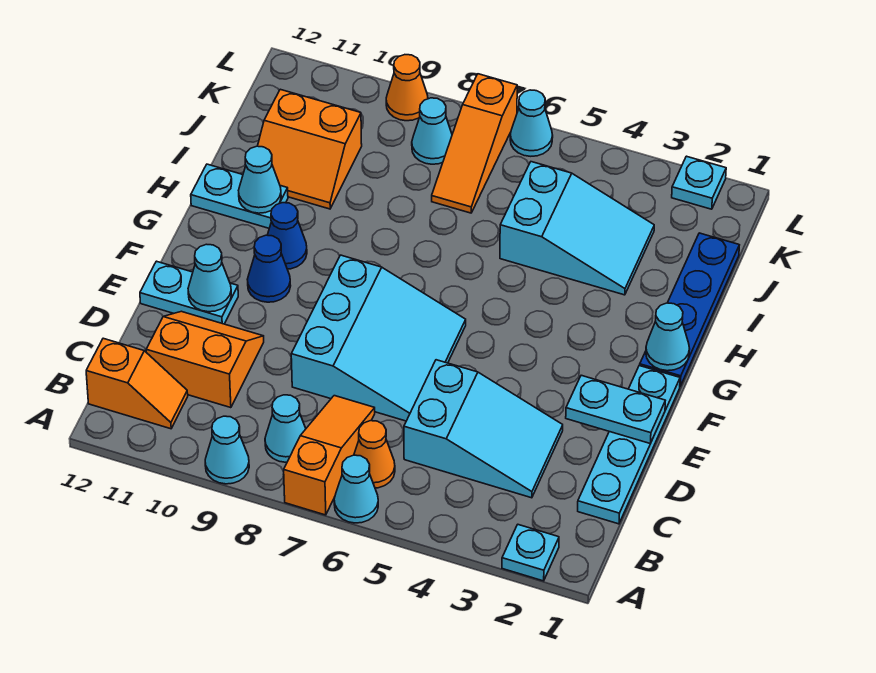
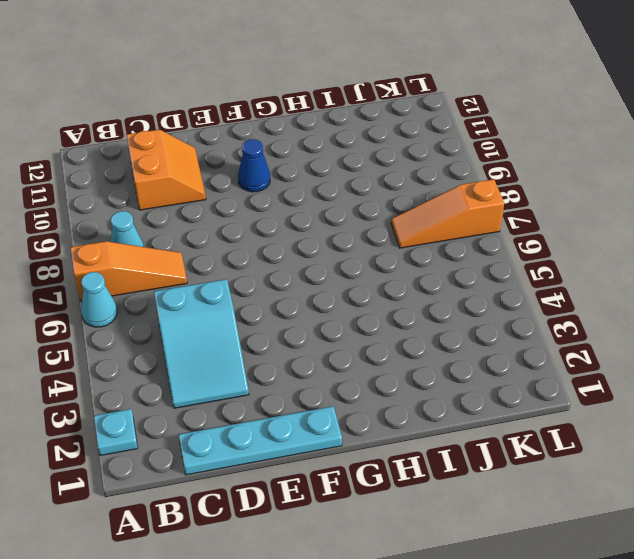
none -> cyan cone A9 level 1
none -> orange cone B6 level 1
none -> orange slope B11:B12 level 1 top 12

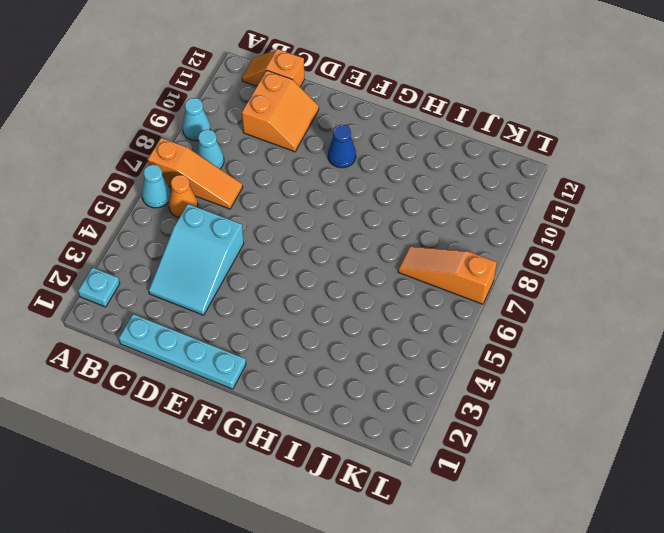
orange slope B12:C12 level 1 top C -> orange slope B11:B12 level 1 top 12
none -> cyan slope D6:F8 level 1 top 8
none -> cyan plate E11:E12 level 1
none -> blue plate G1:J1 level 1

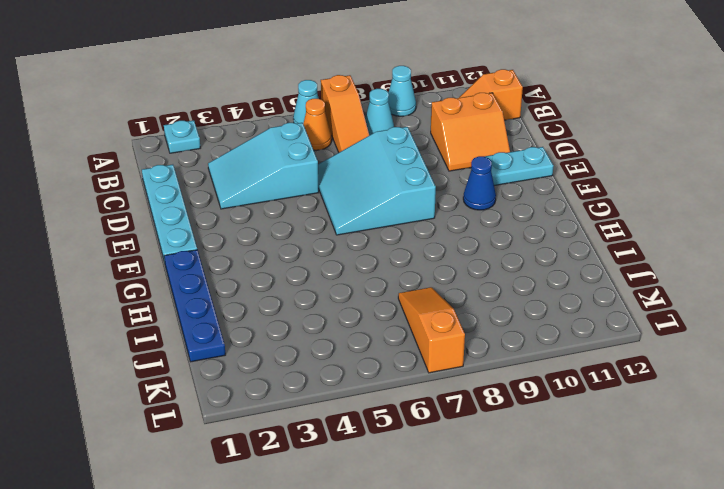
none -> blue cone G10 level 1
none -> cyan plate H11:H12 level 1
none -> cyan slope I3:J5 level 1 top 5

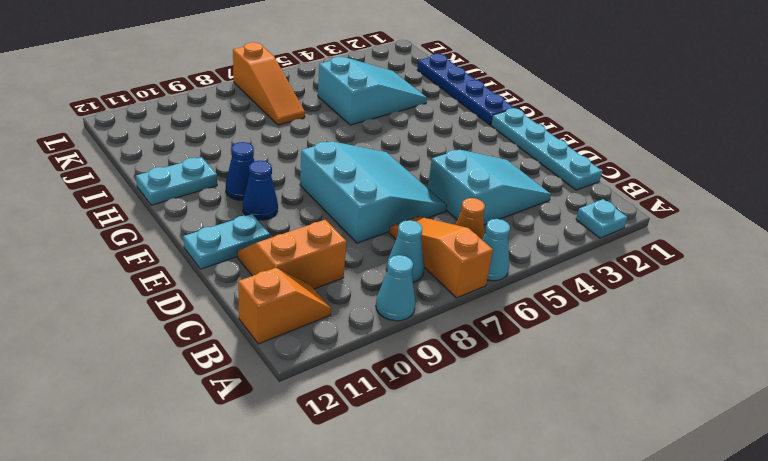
none -> orange slope I10:J11 level 1 top J
none -> cyan cone K8 level 1
none -> cyan plate L2 level 1

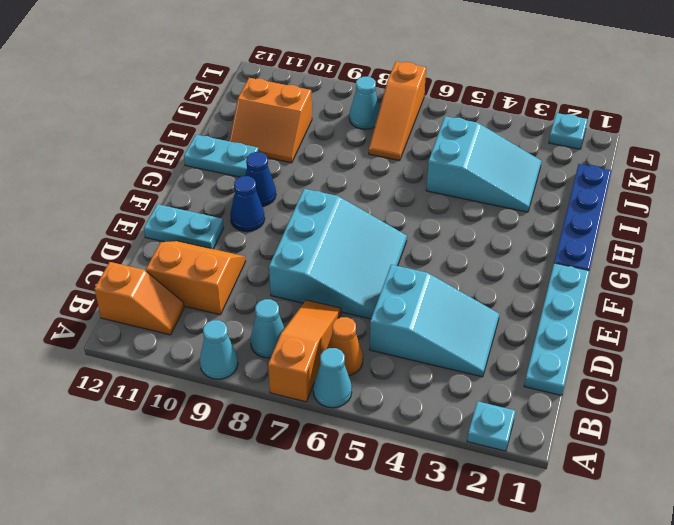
none -> cyan cone L6 level 1
none -> orange cone L9 level 1
none -> cyan plate E1:E2 level 2

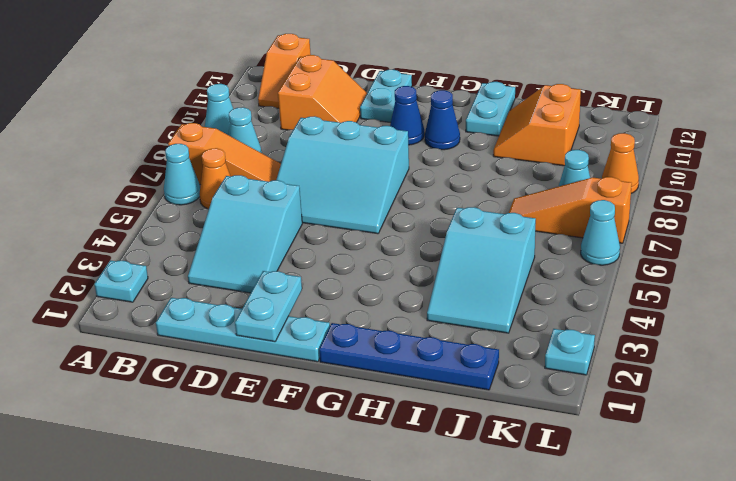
none -> cyan cone E11 level 2
none -> cyan cone G1 level 2
none -> cyan cone H11 level 2

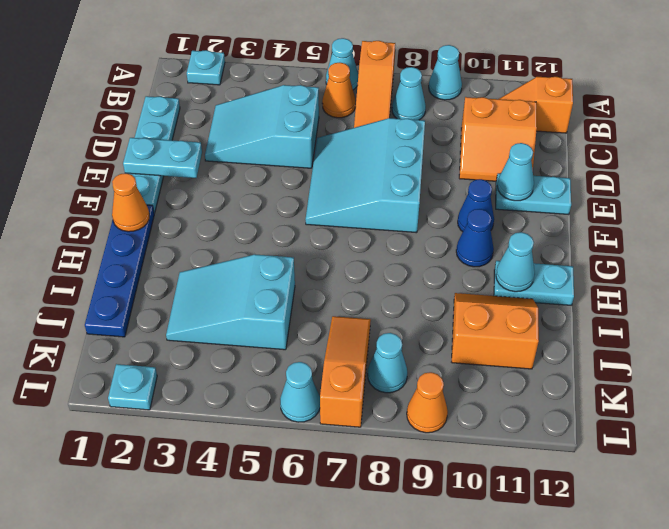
orange cone G1 level 2 -> cyan cone G1 level 2

